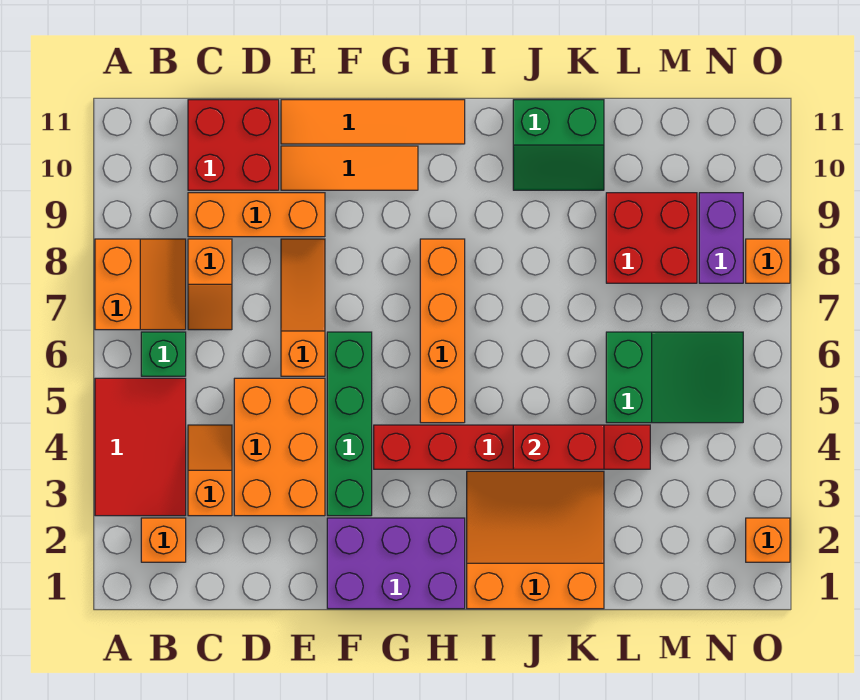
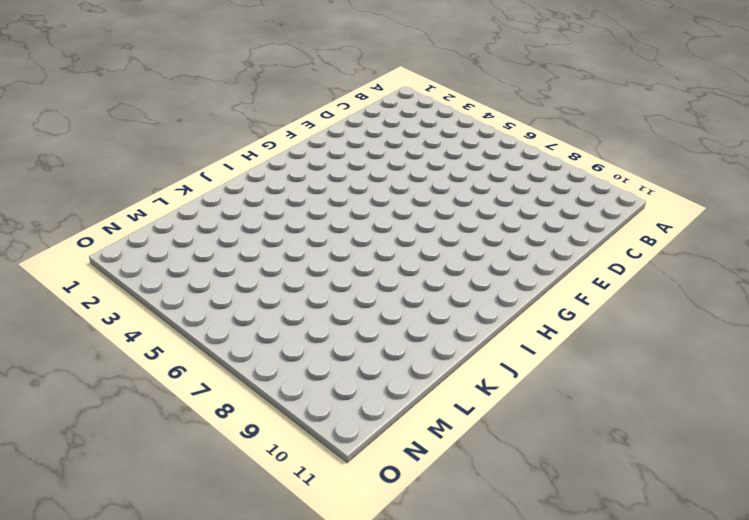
none -> red tile A3:B5 level 1
none -> orange slope A7:B8 level 1 top A
none -> orange brick B2 level 1

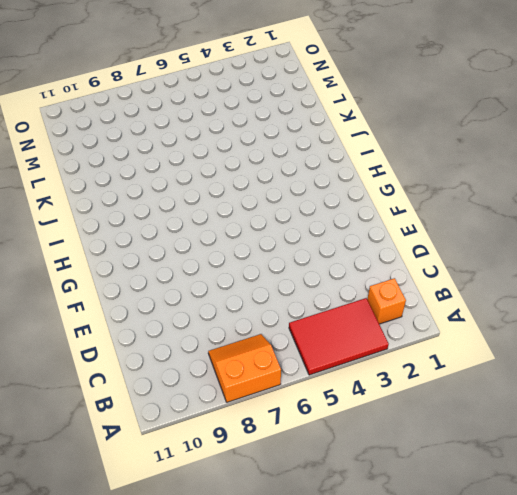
none -> green brick B6 level 1
none -> orange slope C3:C4 level 1 top 3
none -> orange slope C7:C8 level 1 top 8

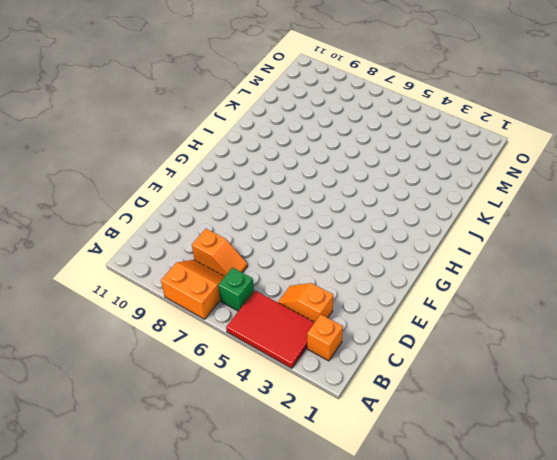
none -> orange brick C9:E9 level 1
none -> red brick C10:D11 level 1
none -> orange brick D3:E5 level 1

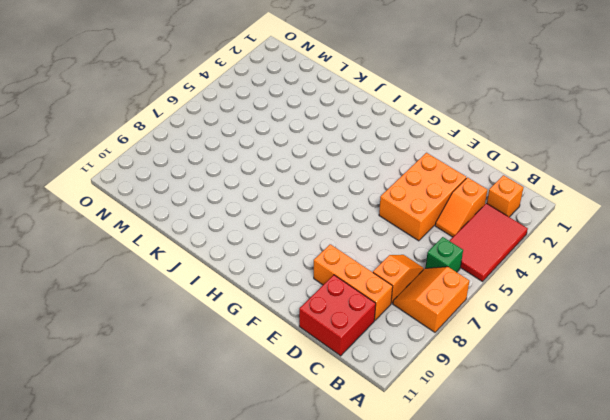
none -> orange slope E6:E8 level 1 top 6
none -> orange tile E10:G10 level 1
none -> orange tile E11:H11 level 1

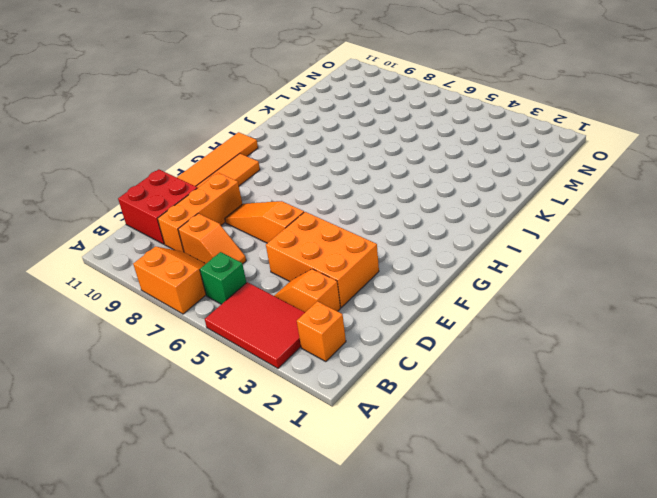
none -> purple brick F1:H2 level 1
none -> green brick F3:F6 level 1
none -> red brick G4:L4 level 1

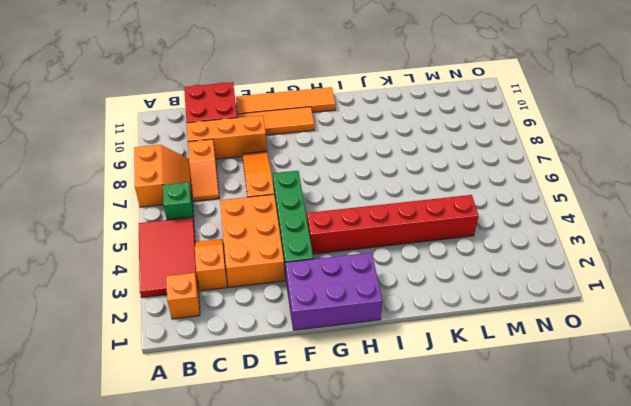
none -> orange brick H5:H8 level 1
none -> orange slope I1:K3 level 1 top 1
none -> green slope J10:K11 level 1 top 11

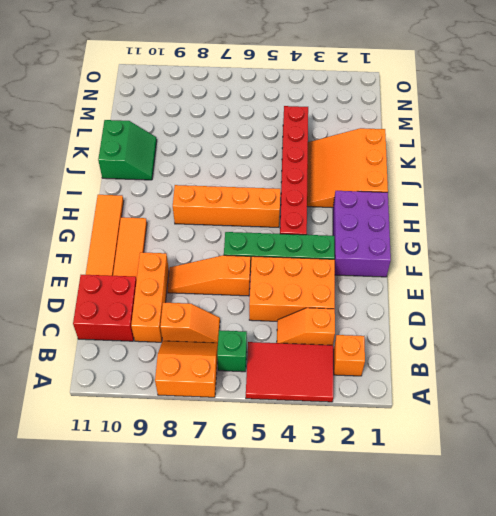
none -> green slope L5:N6 level 1 top L
none -> red brick L8:M9 level 1
none -> purple brick N8:N9 level 1

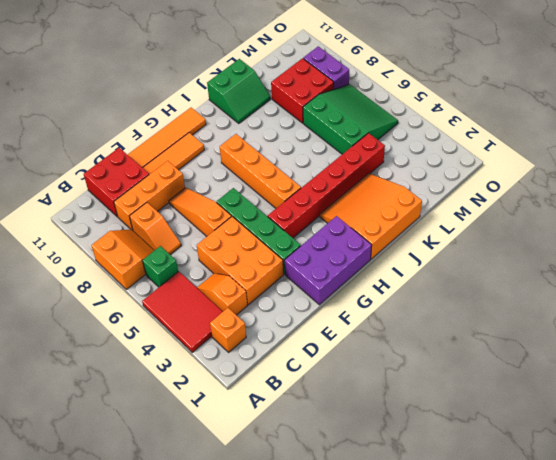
green slope L5:N7 level 1 top L -> green slope L5:N6 level 1 top L
none -> orange brick O2 level 1
none -> orange brick O8 level 1
none -> red brick J4:K4 level 2

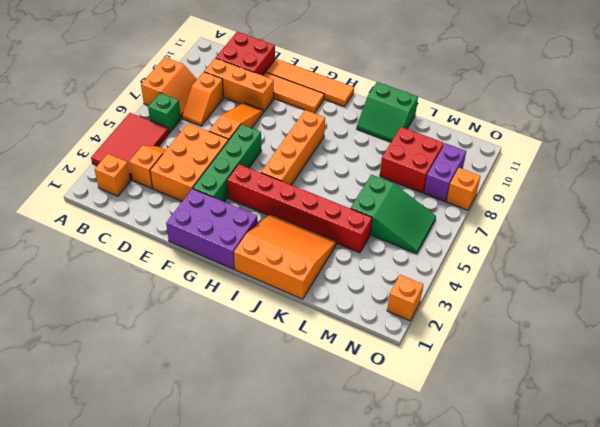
none -> red brick J4:K4 level 2

